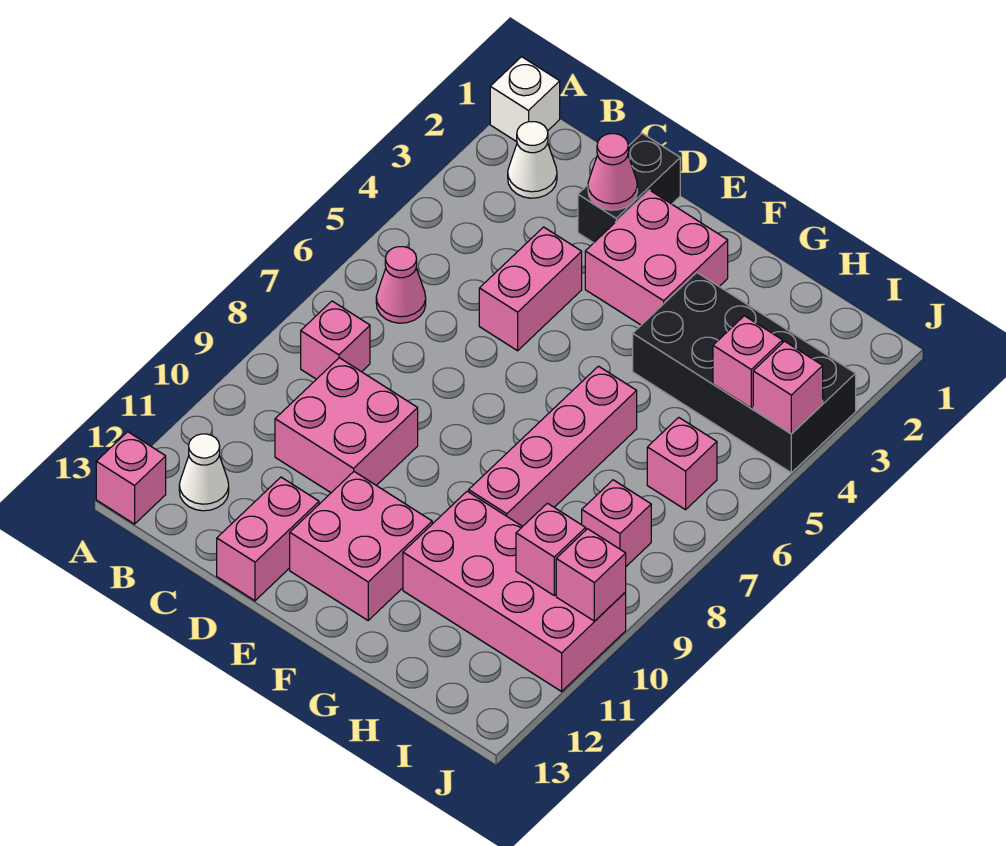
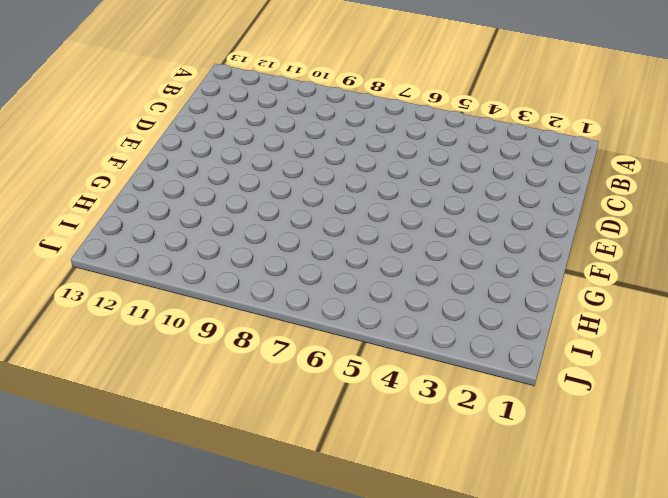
none -> white brick A1 level 1
none -> pink brick A13 level 1
none -> white cone B2 level 1

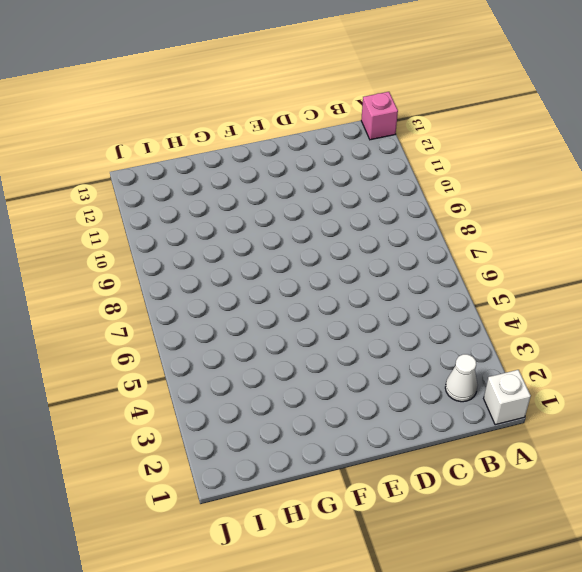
none -> pink cone B6 level 1
none -> pink brick B8 level 1
none -> white cone B12 level 1

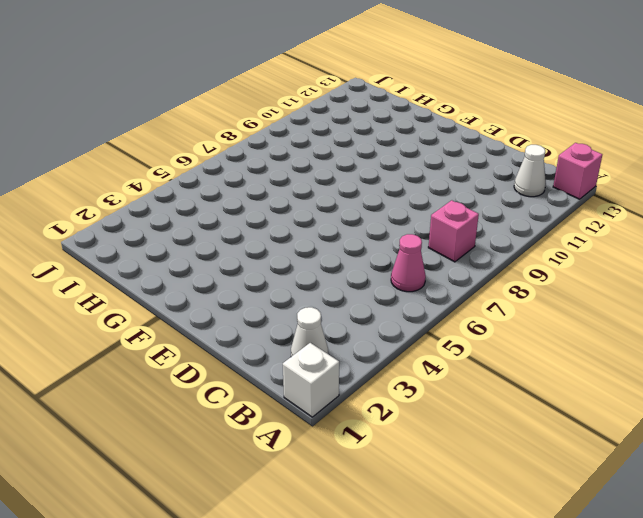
none -> pink brick C9:D10 level 1
none -> black brick D1:D2 level 1
none -> pink brick D4:D5 level 1

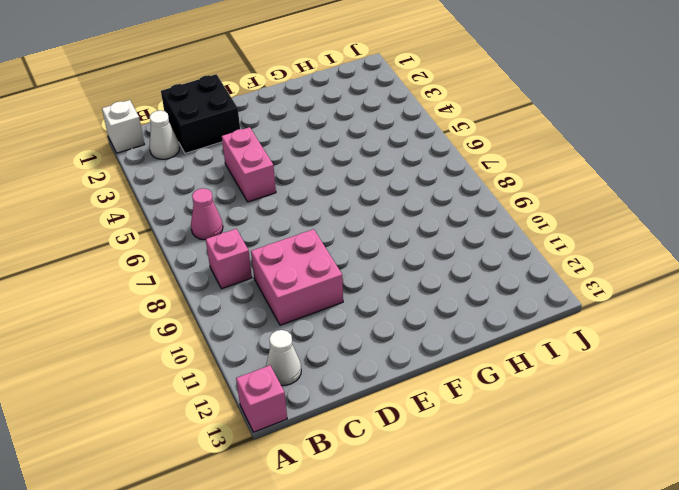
black brick C1:D2 level 1 -> black brick D1:D2 level 1
none -> pink brick D12:D13 level 1
none -> pink brick E2:F3 level 1
none -> pink brick E11:F12 level 1

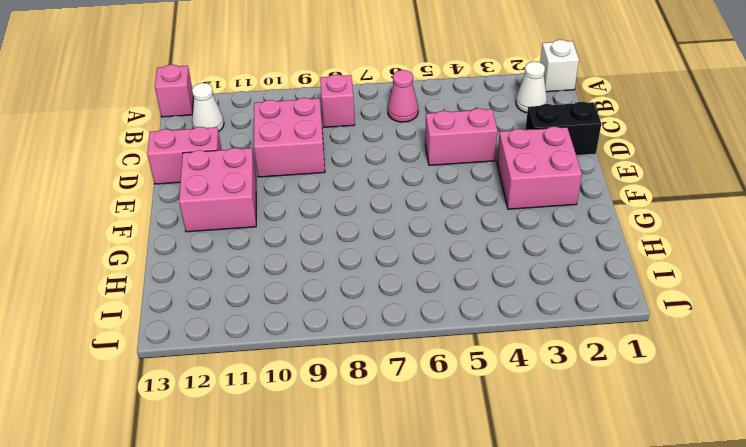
none -> black brick G3:J4 level 1
none -> pink brick G6:G9 level 1
none -> pink brick G10:J11 level 1

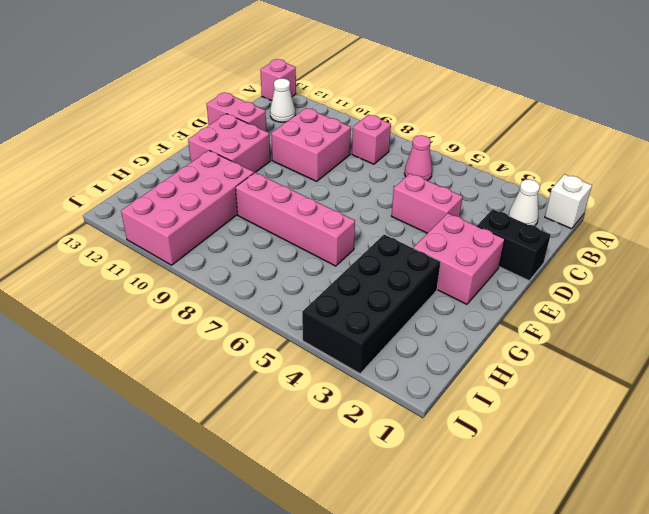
none -> pink brick I6 level 1
none -> pink brick I8 level 1
none -> pink cone D2 level 2

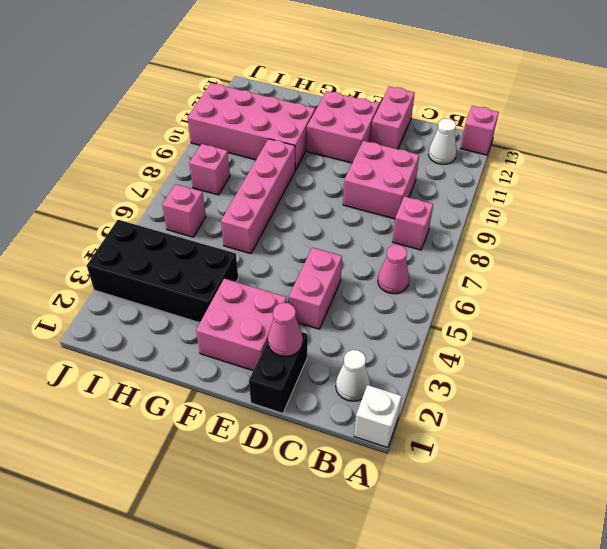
none -> pink brick I4 level 2
none -> pink brick I10 level 2
none -> pink brick J4 level 2

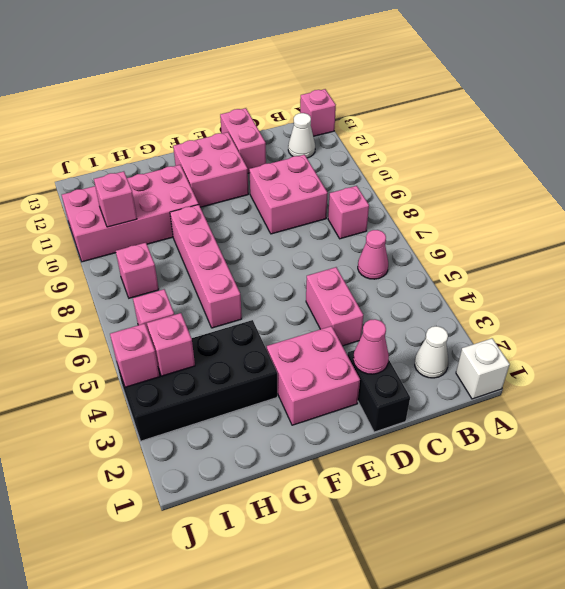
none -> pink brick J10 level 2

